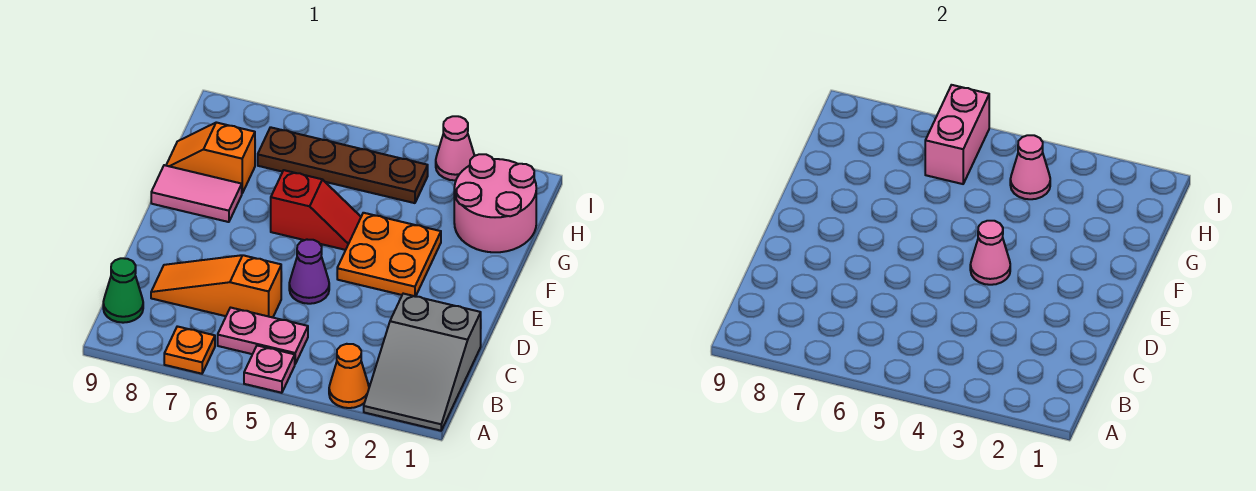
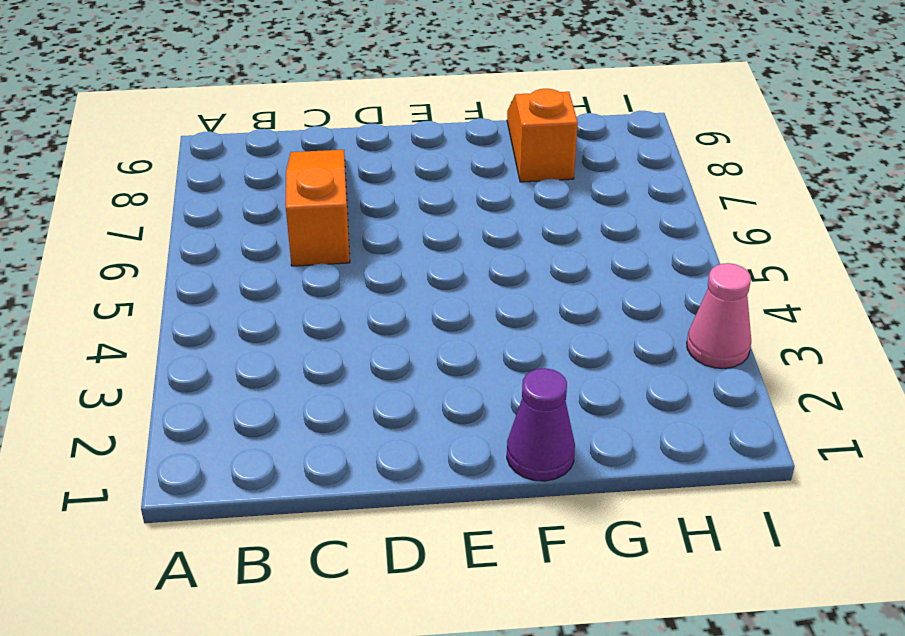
purple cone F1 level 1 -> purple cone D5 level 1
none -> grey slope A1:C2 level 1 top C
none -> orange cone A3 level 1
none -> pink plate A5 level 1

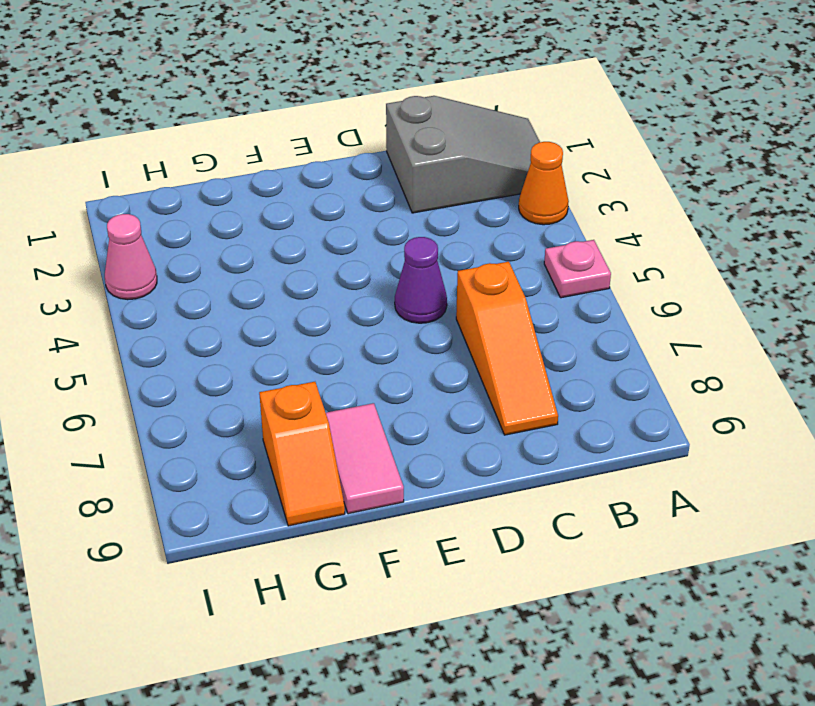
none -> orange plate A7 level 1
none -> pink plate B5:B6 level 1
none -> green cone B9 level 1

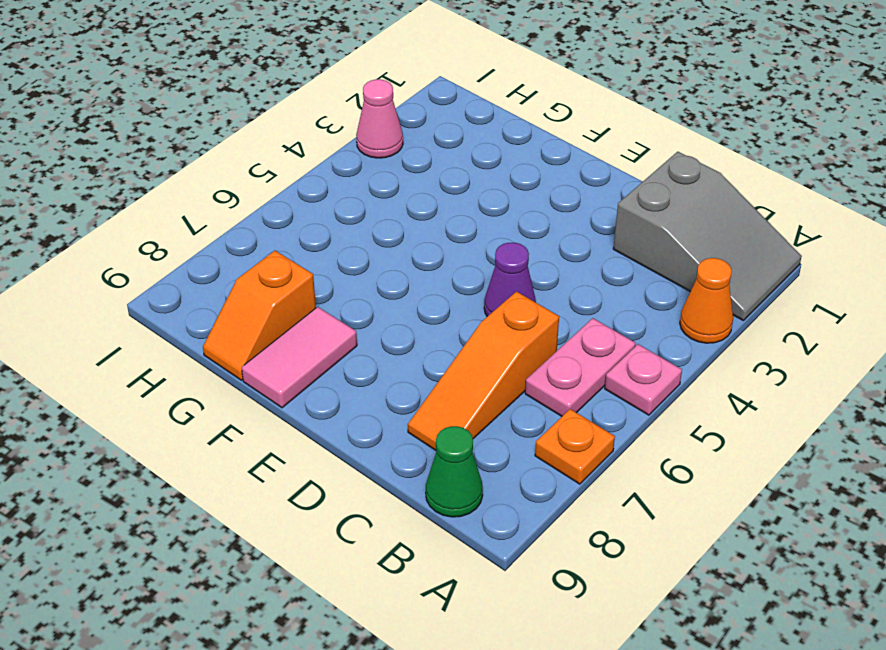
none -> orange plate E3:F4 level 1
none -> red slope F5:F6 level 1 top 6
none -> pink round brick G1:H2 level 1

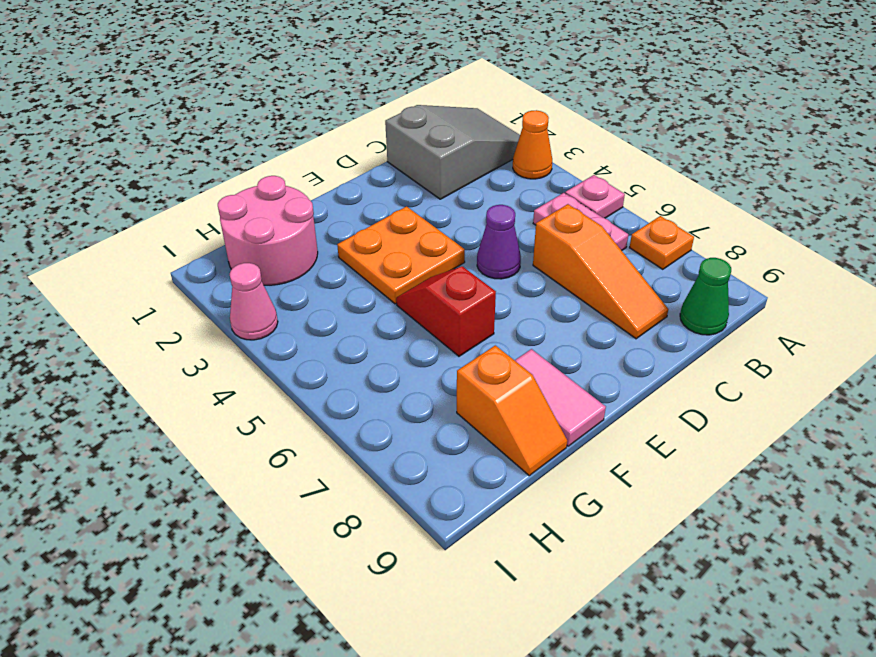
none -> brown plate H4:H7 level 1
none -> pink cone E4 level 2
none -> pink cone H4 level 2

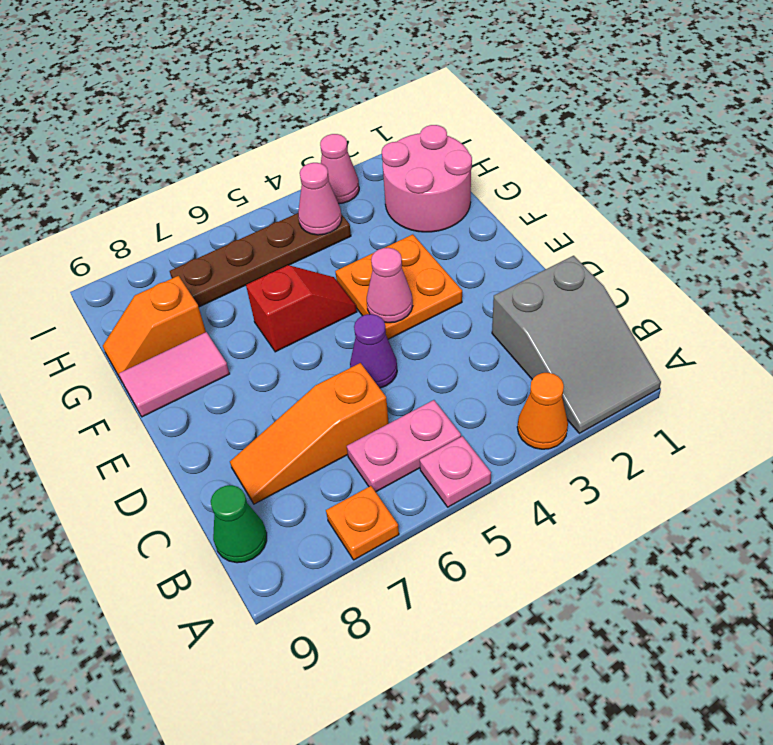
none -> pink brick H6:I6 level 2

